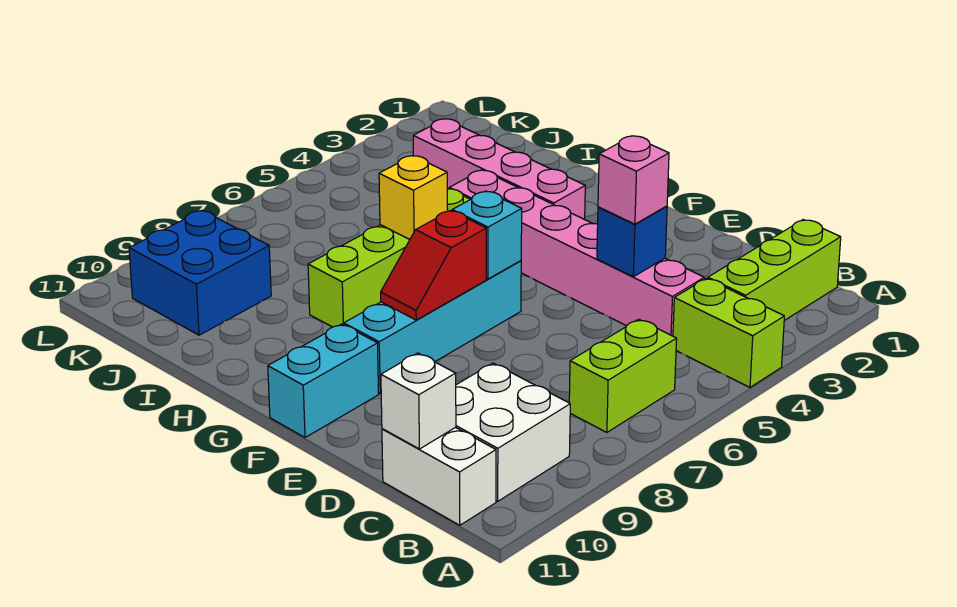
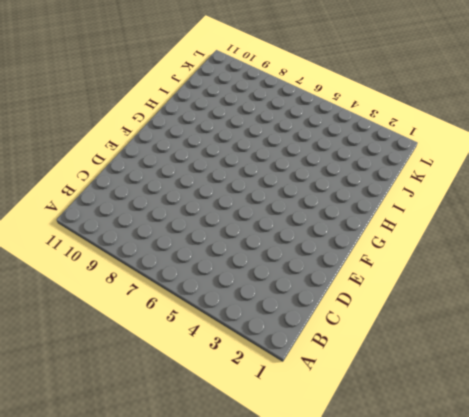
none -> lime brick A4:B4 level 1
none -> lime brick B1:B3 level 1
none -> lime brick B6:B7 level 1

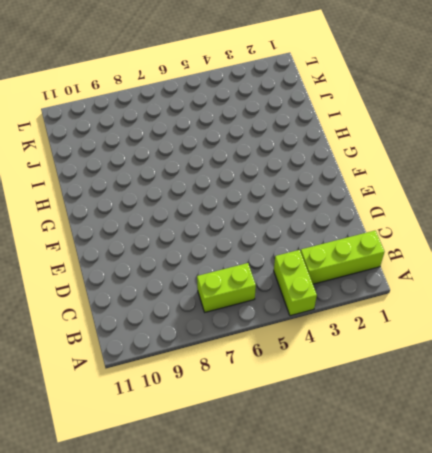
none -> white brick B9:C10 level 1
none -> white brick B11:C11 level 1
none -> pink brick C4:H4 level 1

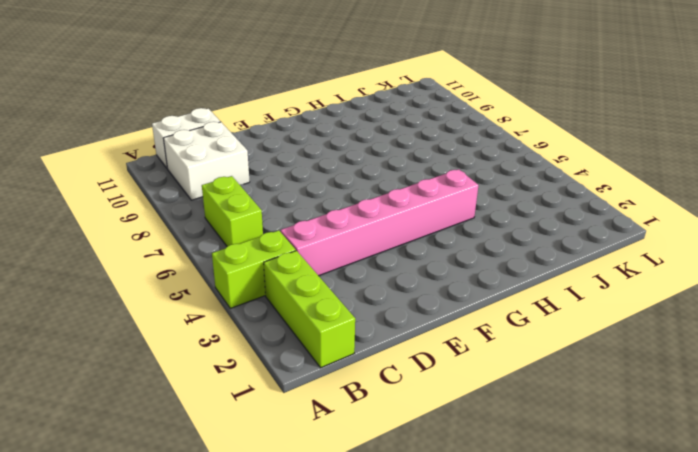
none -> cyan brick F6:F9 level 1
none -> cyan brick F10:F11 level 1
none -> pink brick G3:J3 level 1

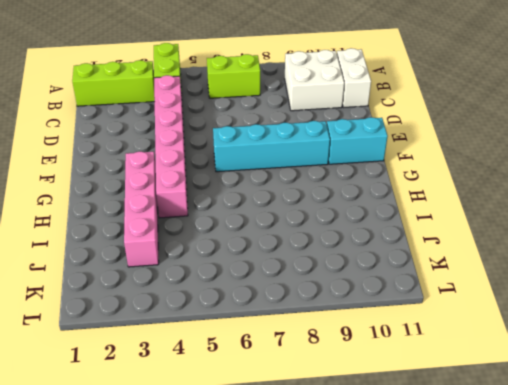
none -> lime brick H5:H8 level 1
none -> blue brick J9:K10 level 1
none -> white brick C11 level 2

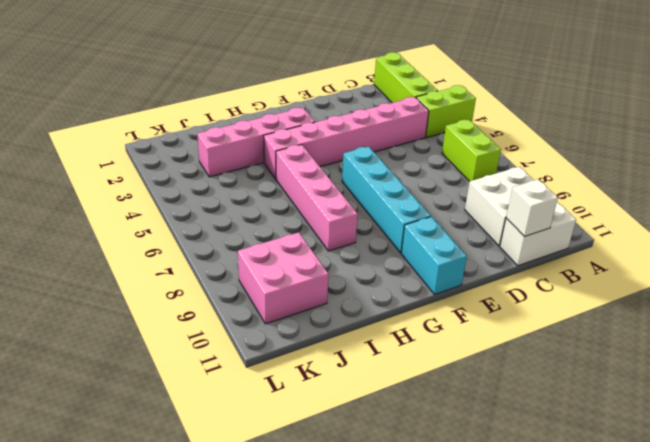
pink brick H5:H8 level 1 -> lime brick H5:H8 level 1
pink brick J9:K10 level 1 -> blue brick J9:K10 level 1
none -> blue brick D4 level 2
none -> cyan brick F6 level 2
none -> red slope F7:F8 level 2 top 7

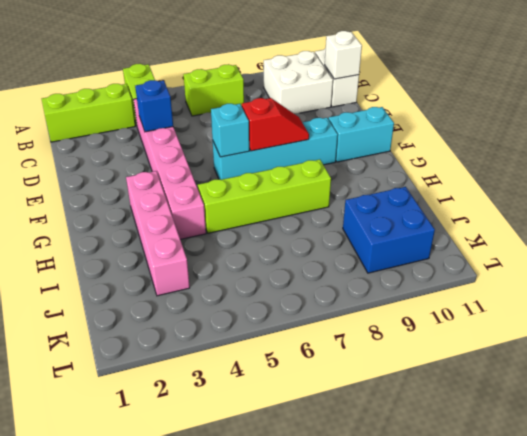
none -> yellow brick H6 level 2
none -> pink brick D4 level 3

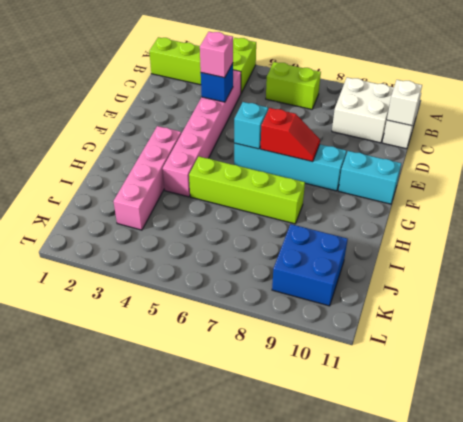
none -> yellow brick H6 level 2

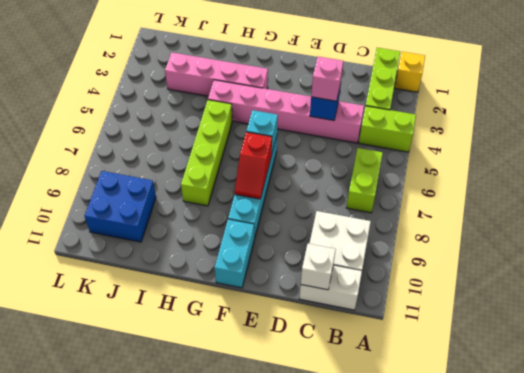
yellow brick A1 level 1 -> yellow brick H6 level 2

